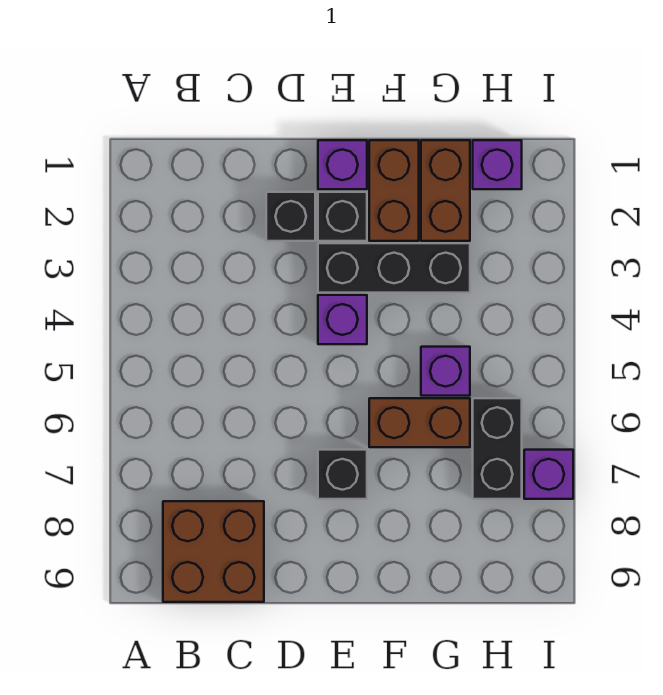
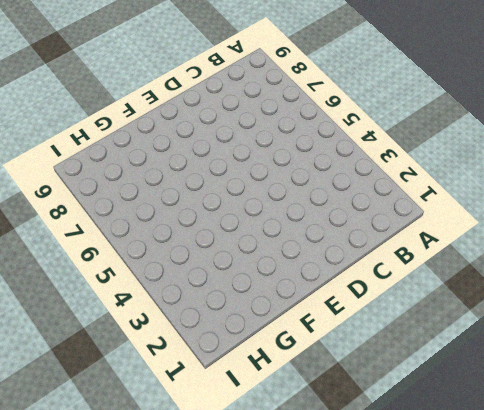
none -> brown brick B8:C9 level 1
none -> black brick D2 level 1
none -> purple brick E1 level 1

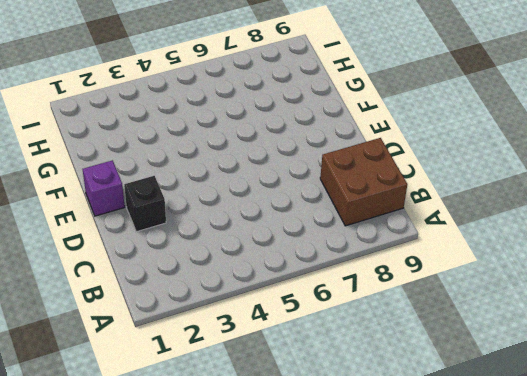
none -> black brick E2 level 1
none -> black brick E3:G3 level 1
none -> purple brick E4 level 1

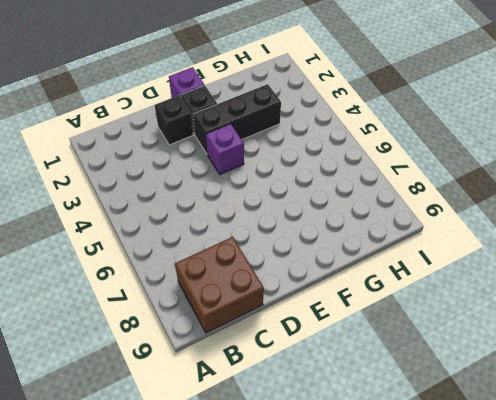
none -> black brick E7 level 1
none -> brown brick F1:F2 level 1
none -> brown brick F6:G6 level 1

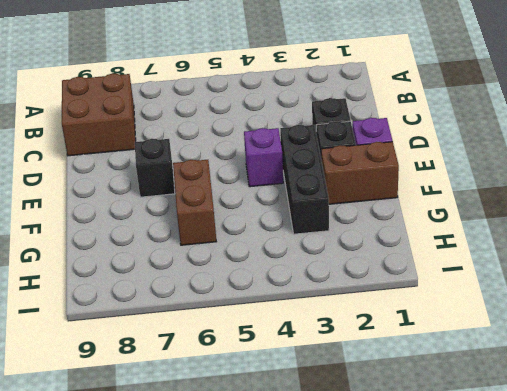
none -> brown brick G1:G2 level 1
none -> purple brick G5 level 1
none -> purple brick H1 level 1

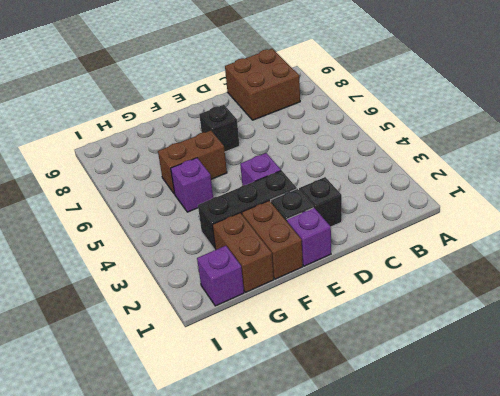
none -> black brick H6:H7 level 1
none -> purple brick I7 level 1

